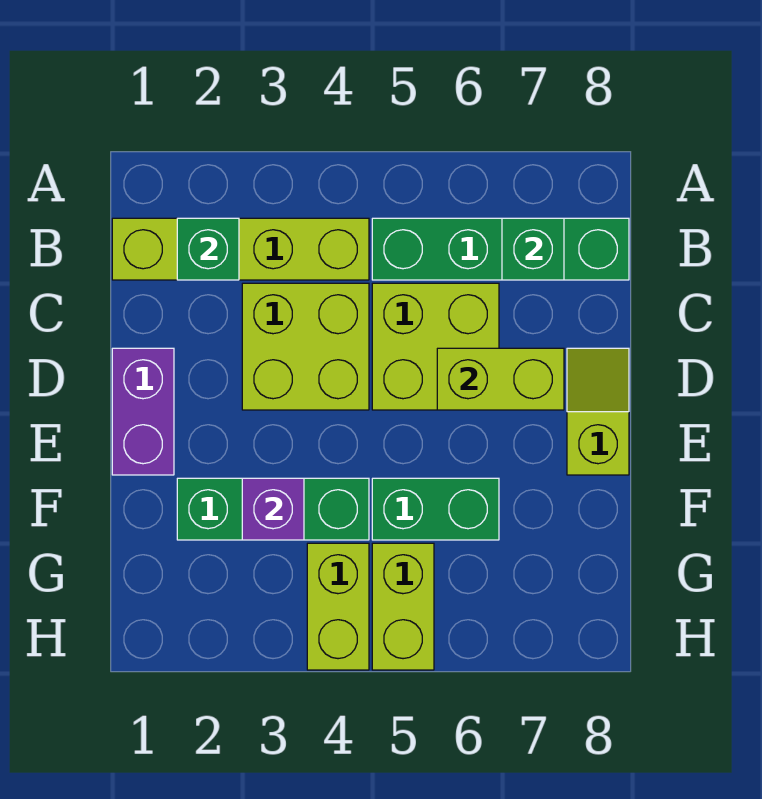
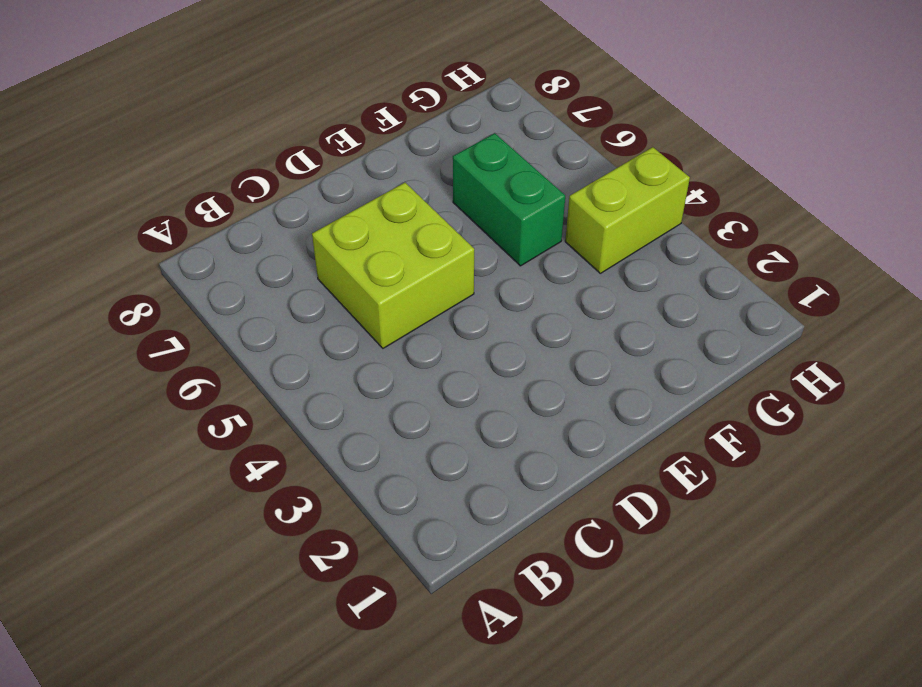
none -> lime brick B1:B4 level 1
none -> green brick B5:B8 level 1
none -> lime brick C3:D4 level 1

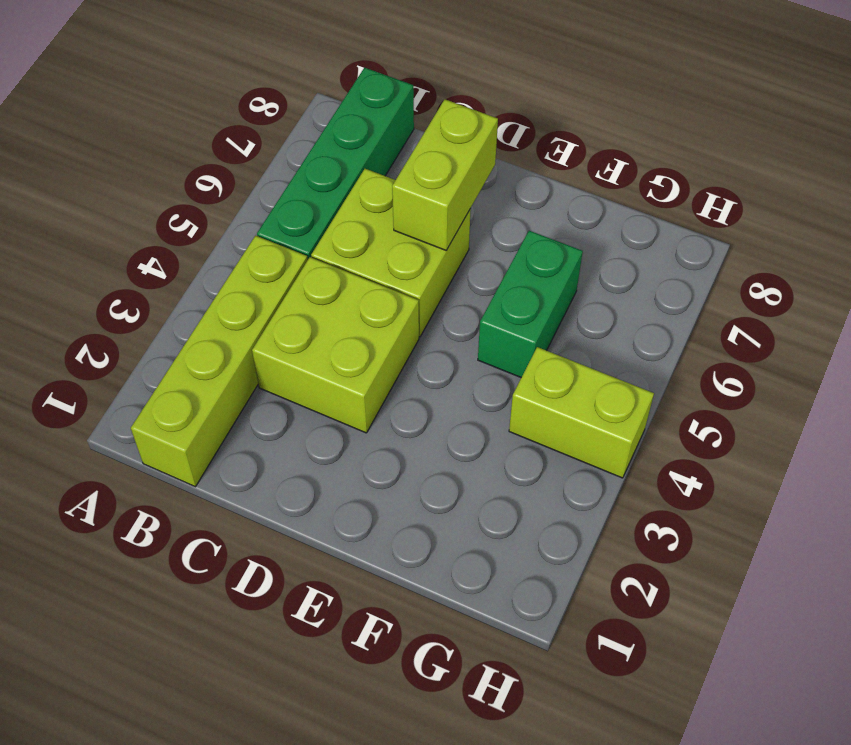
none -> purple brick D1:E1 level 1
none -> lime slope D8:E8 level 1 top E
none -> green brick F2:F4 level 1

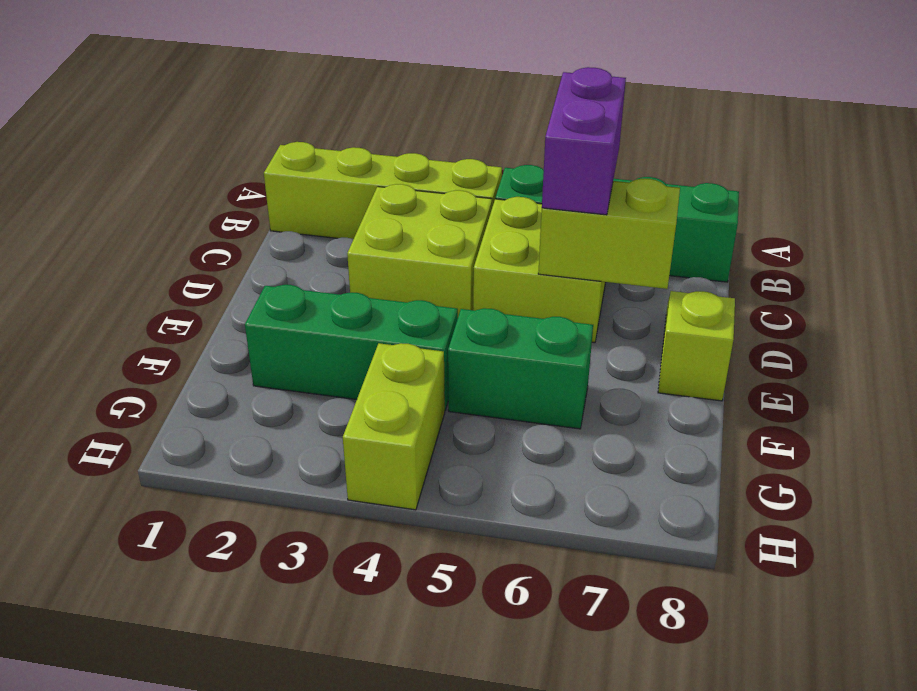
purple brick C6:D6 level 3 -> purple brick D1:E1 level 1
none -> lime brick G5:H5 level 1
none -> green brick B2 level 2
none -> green brick B7 level 2

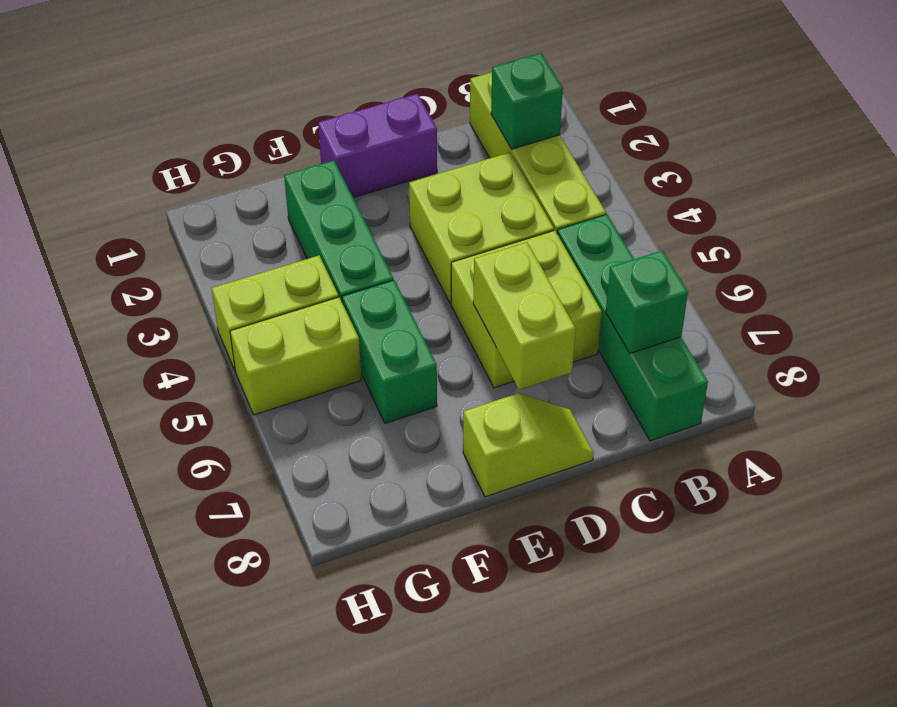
none -> purple brick F3 level 2

